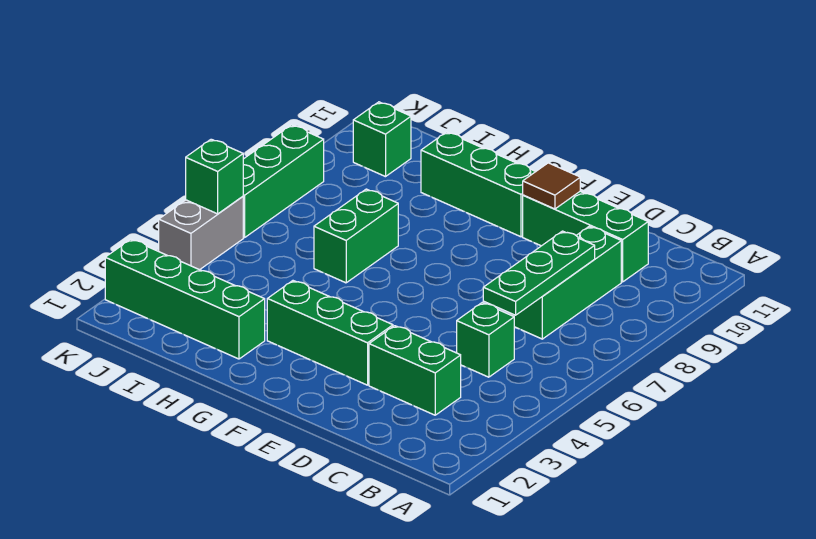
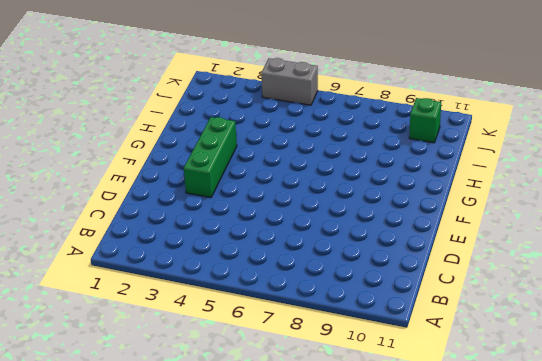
none -> green brick C3:D3 level 1
none -> green brick C5 level 1
none -> green brick C7:C9 level 1

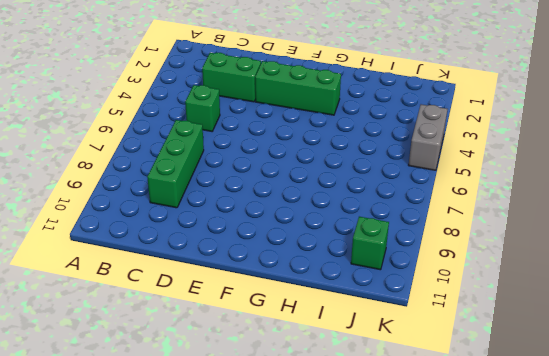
none -> green brick C10:E10 level 1
none -> green brick F10:H10 level 1
none -> green brick H2:K2 level 1

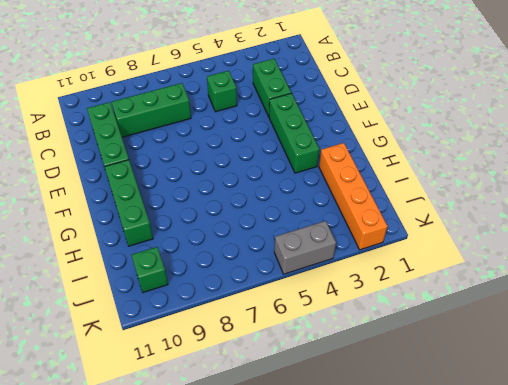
orange brick H2:K2 level 1 -> green brick H2:K2 level 1
none -> green brick H6:H7 level 1
none -> green brick K6:K8 level 1
none -> green plate C6:C8 level 2

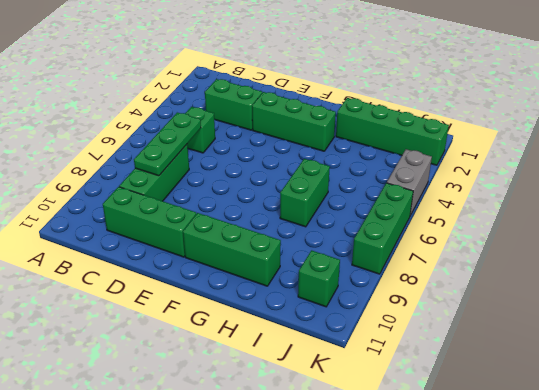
none -> brown tile E10 level 2
none -> green brick K5 level 2

